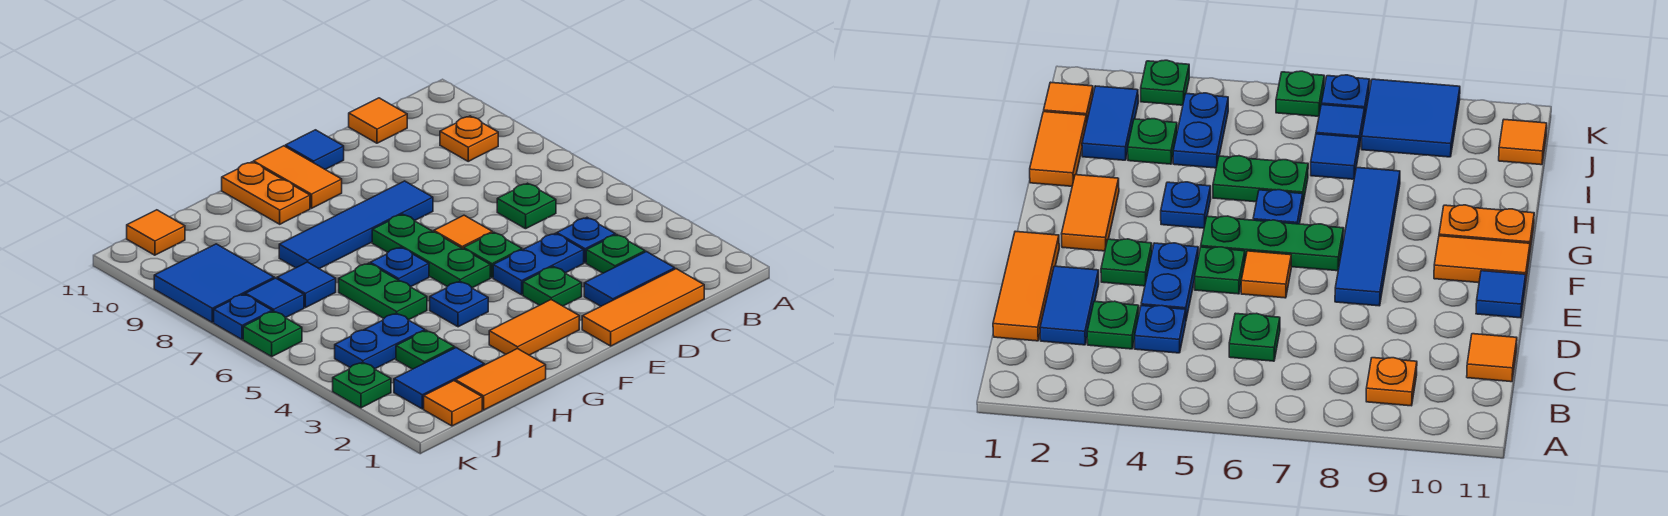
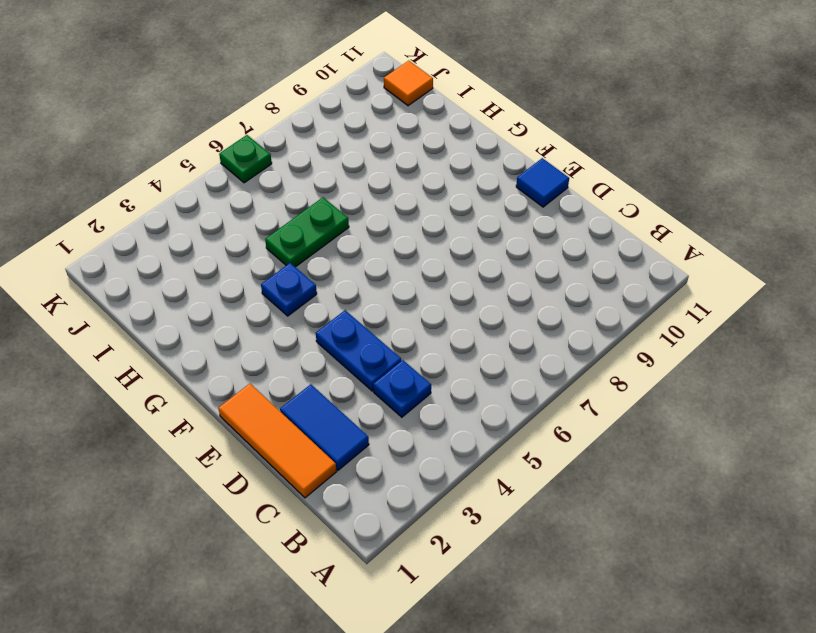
none -> orange plate B9 level 1
none -> green plate C3 level 1
none -> green plate C6 level 1
none -> orange tile C11 level 1

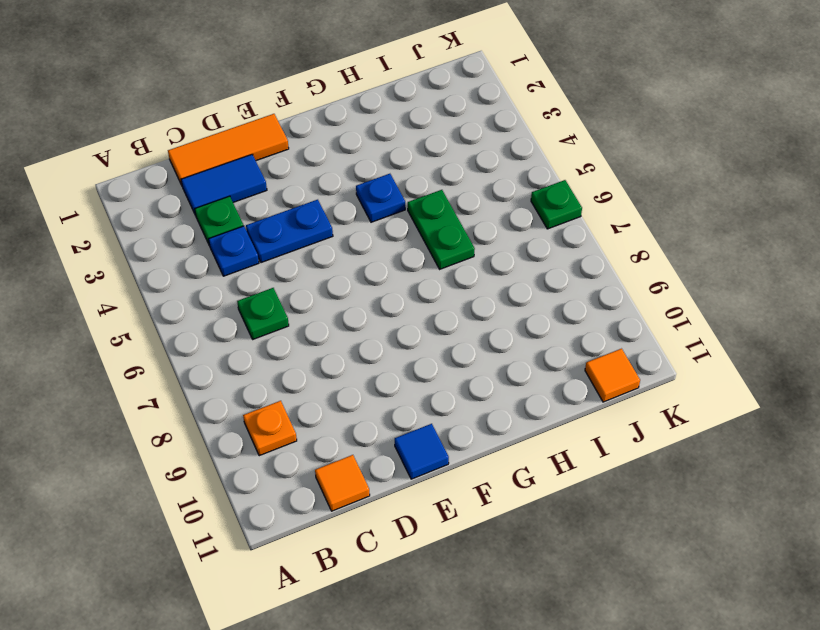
none -> green plate E3 level 1
none -> green plate E5 level 1
none -> orange tile E6 level 1
none -> blue tile E8:H8 level 1

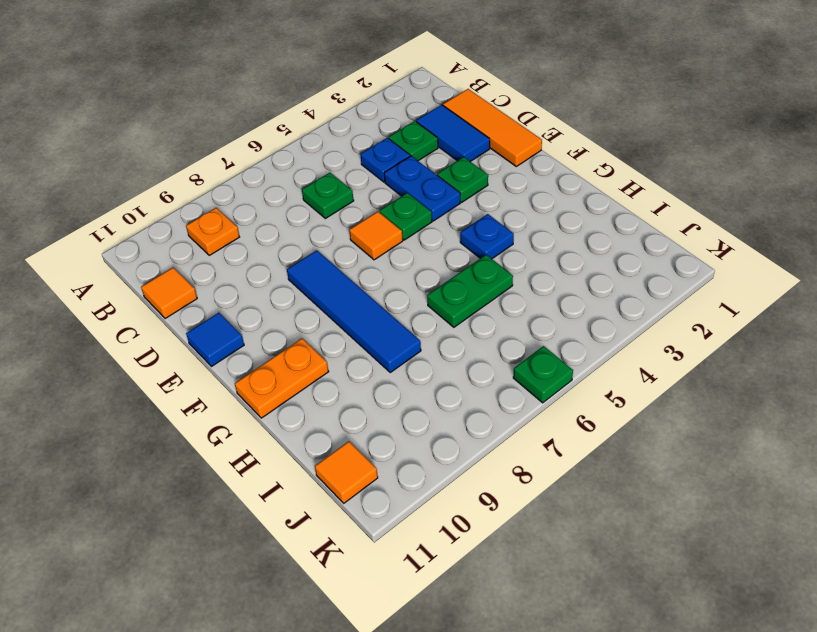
none -> orange tile F2:G2 level 1
none -> green plate F5:F7 level 1
none -> orange tile F10:F11 level 1
none -> blue plate G6 level 1

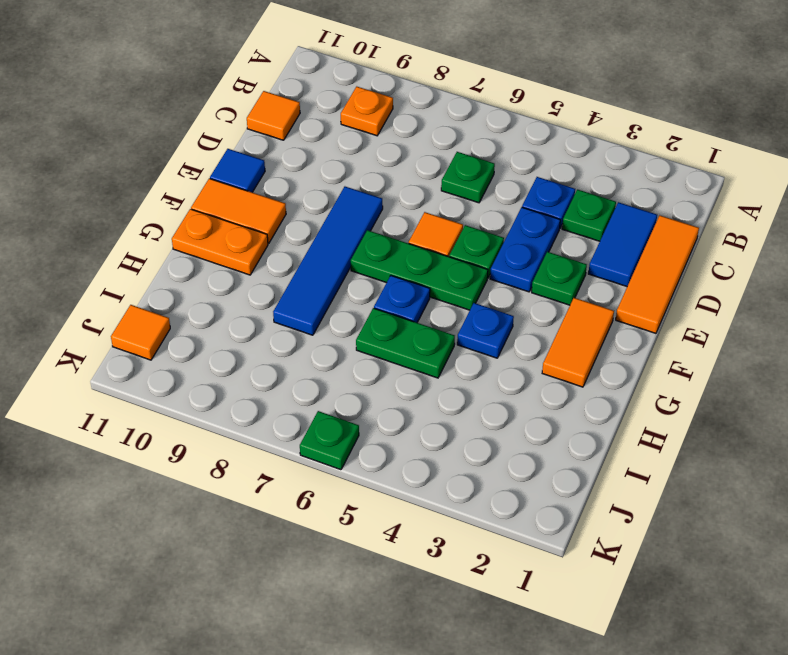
none -> orange tile H1:I1 level 1
none -> blue tile I2:J2 level 1
none -> green plate I3 level 1
none -> blue plate I4:J4 level 1

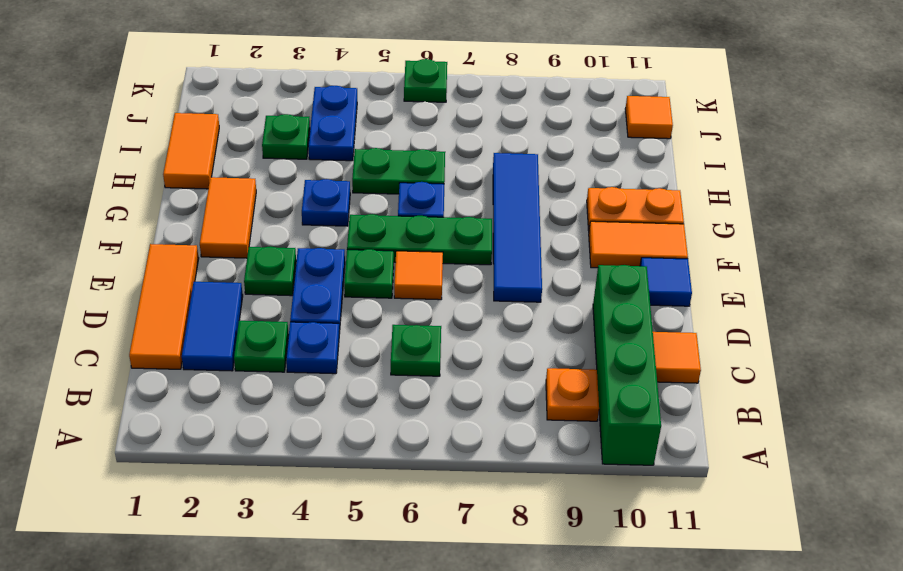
green brick A10:D10 level 1 -> none
none -> blue tile I2:J2 level 1
none -> blue tile I7 level 1
none -> orange tile J1 level 1
none -> blue tile J7 level 1

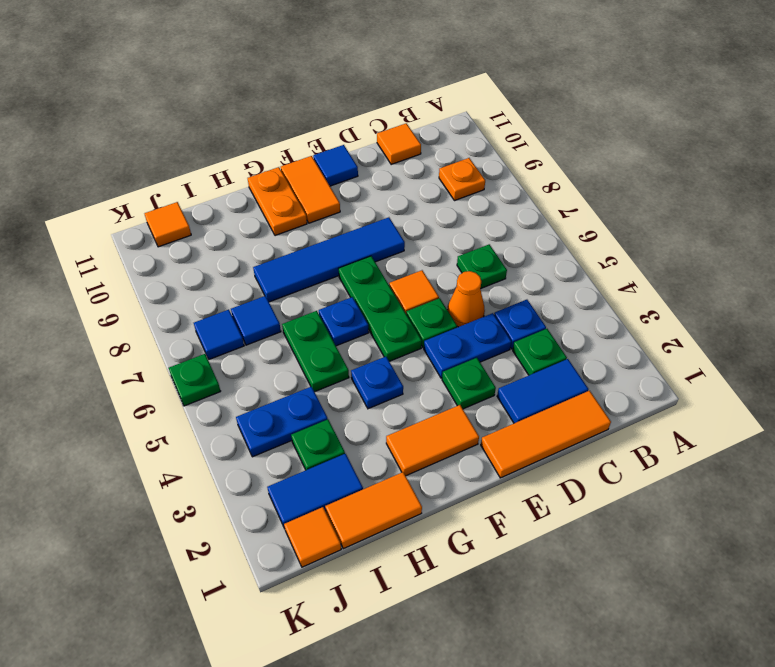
orange cone D5 level 1 -> none
none -> blue tile J8:K9 level 1
none -> green plate K3 level 1
none -> blue plate K7 level 1

